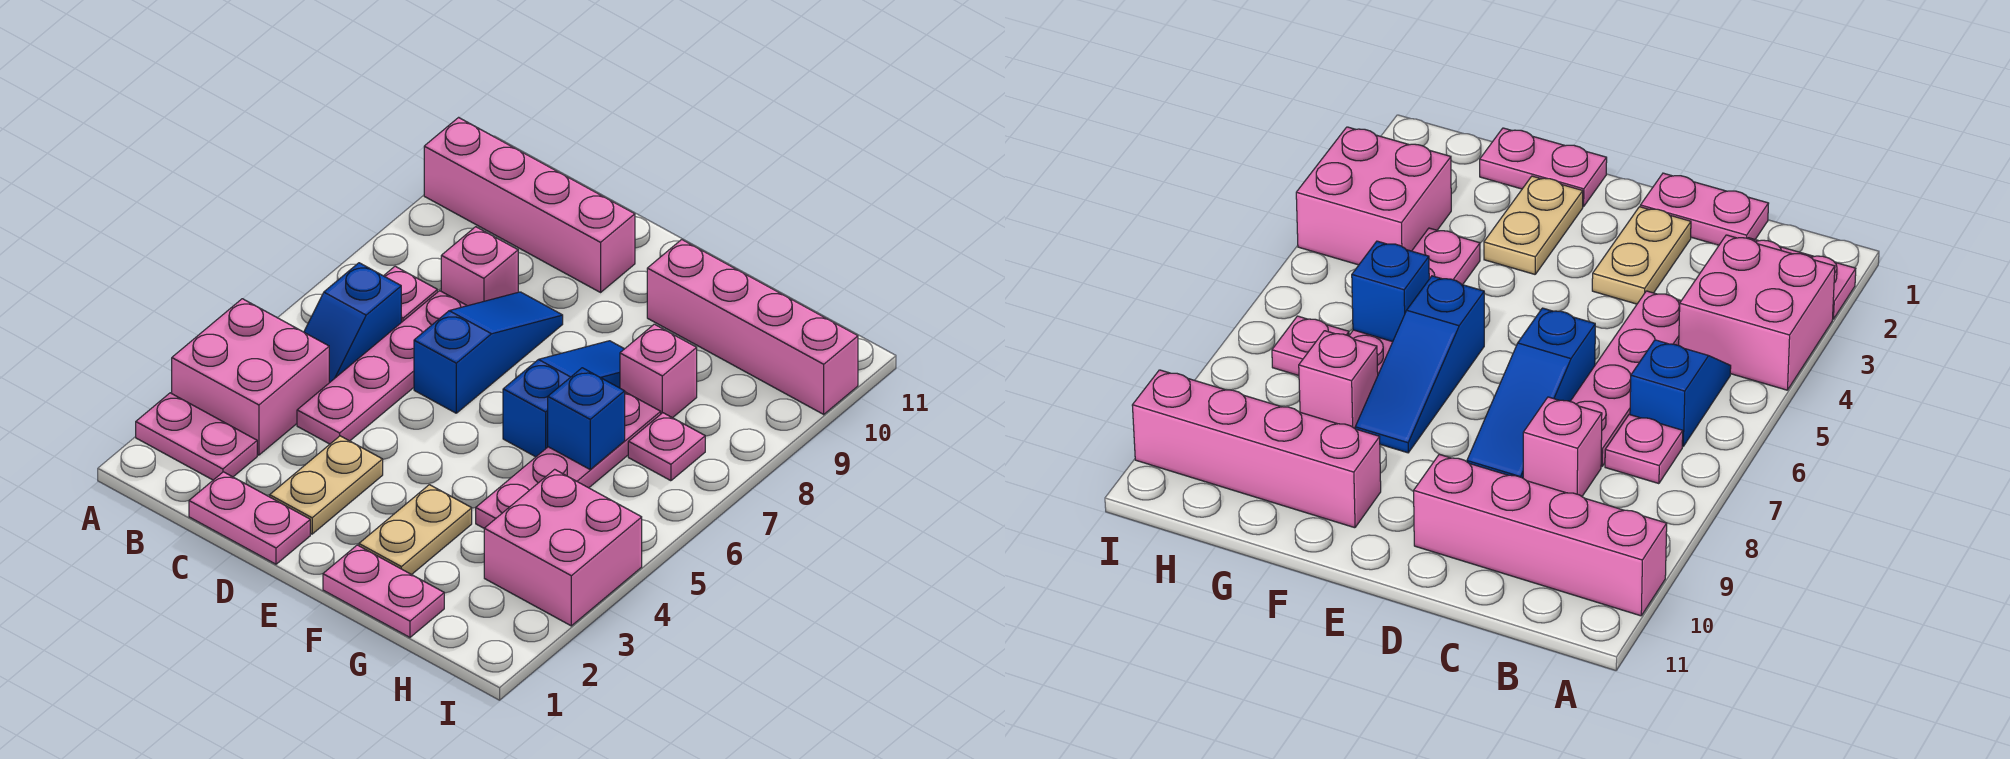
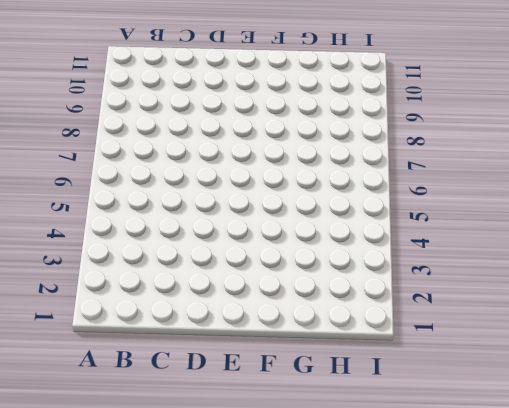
none -> pink plate A2:B2 level 1
none -> pink brick A3:B4 level 1
none -> pink brick A10:D10 level 1

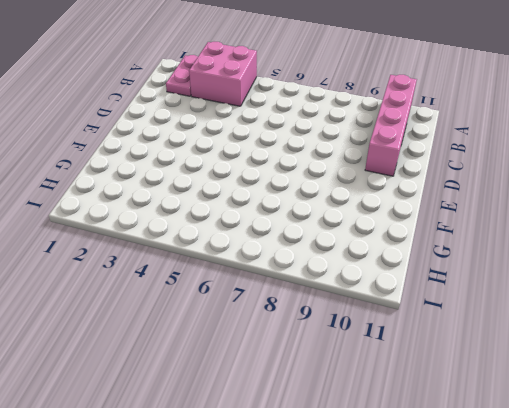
none -> blue slope B5:B6 level 1 top 6
none -> pink plate B7 level 1
none -> pink plate C1:D1 level 1

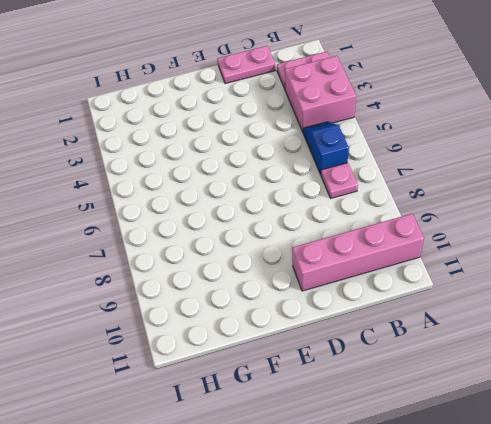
none -> pink plate C4:C7 level 1
none -> pink brick C8 level 1
none -> tan plate D2:D3 level 1

